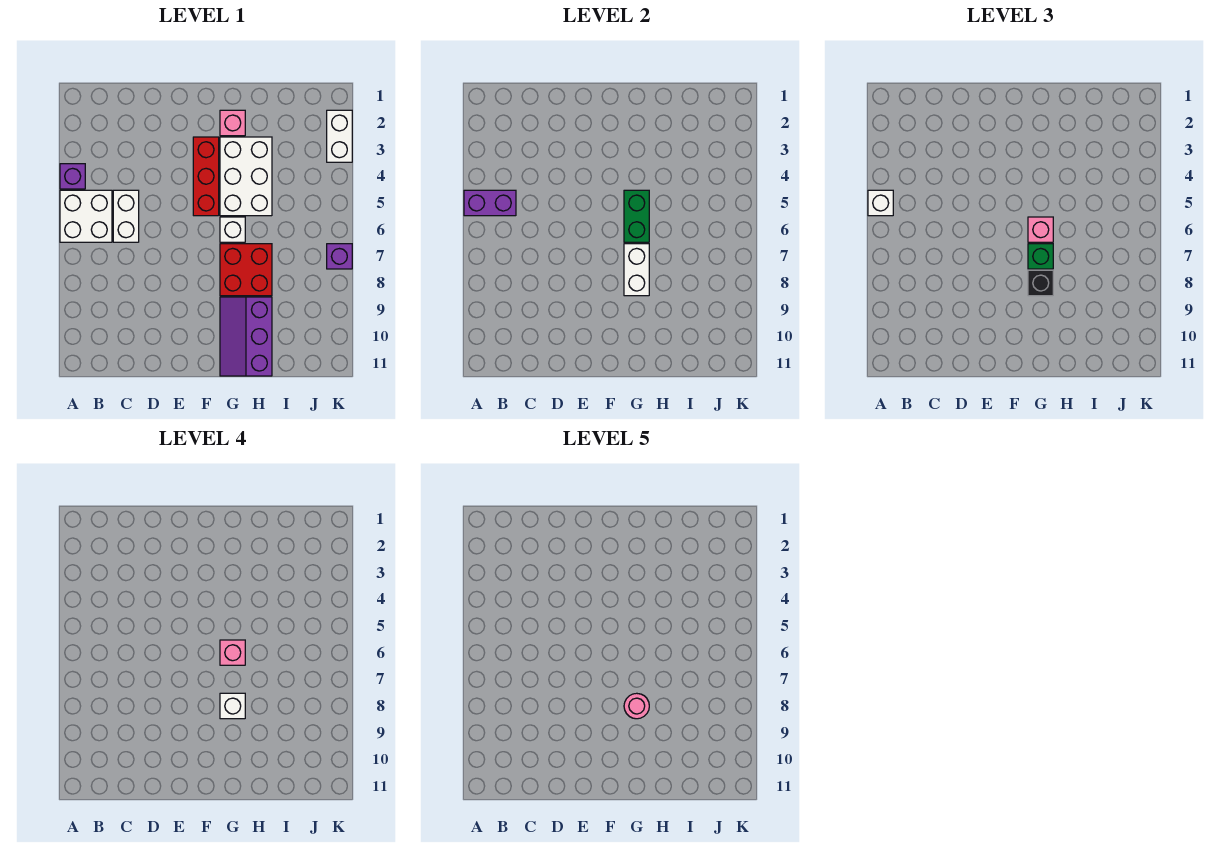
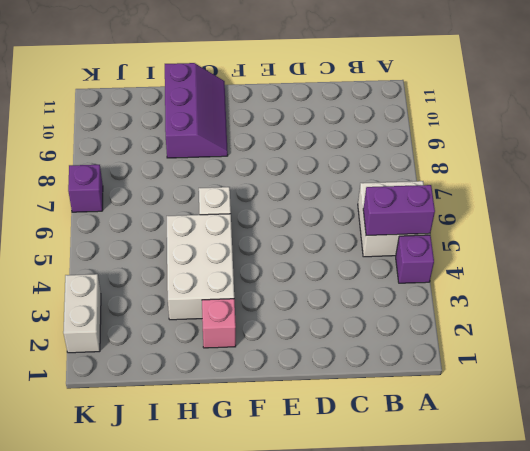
none -> white brick C5:C6 level 1
none -> red brick F3:F5 level 1
none -> red brick G7:H8 level 1

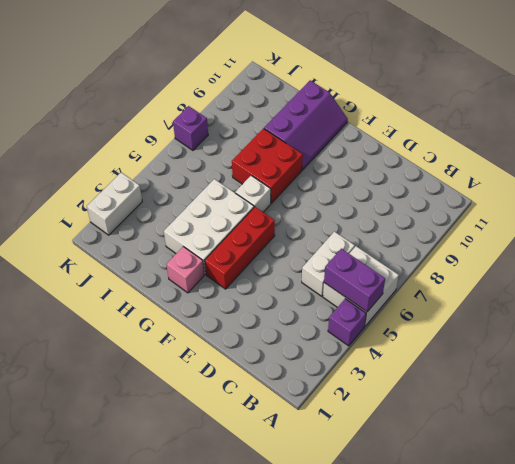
none -> green brick G5:G6 level 2
none -> white brick G7:G8 level 2
none -> white brick A5 level 3

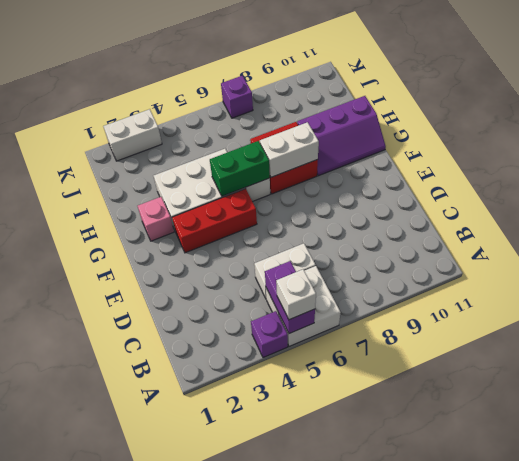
none -> pink brick G6 level 3
none -> green brick G7 level 3
none -> black brick G8 level 3

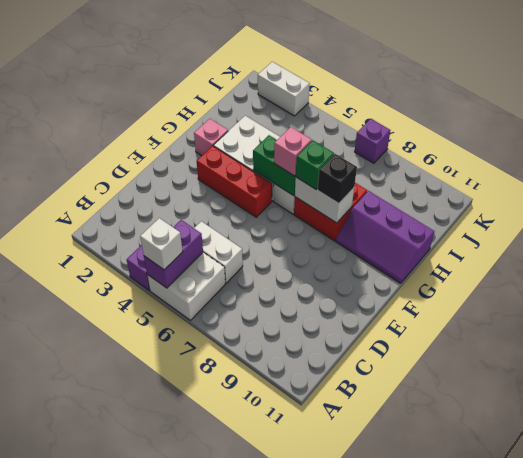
none -> pink brick G6 level 4
none -> white brick G8 level 4
none -> pink round brick G8 level 5

